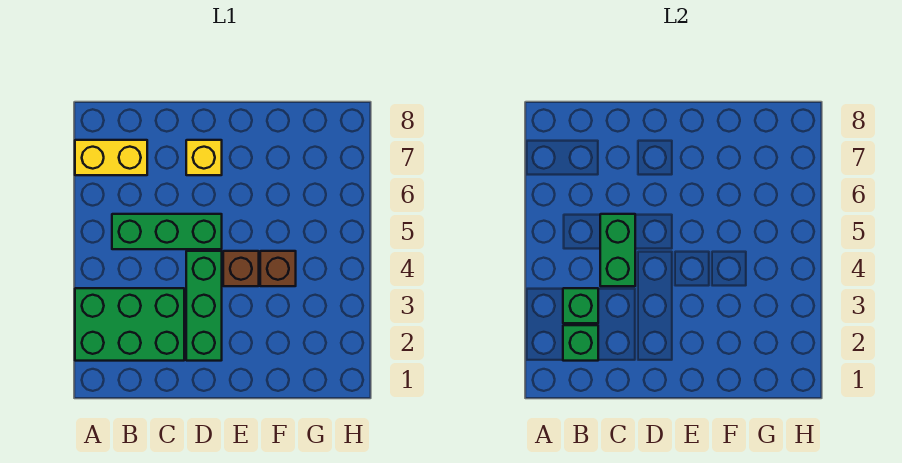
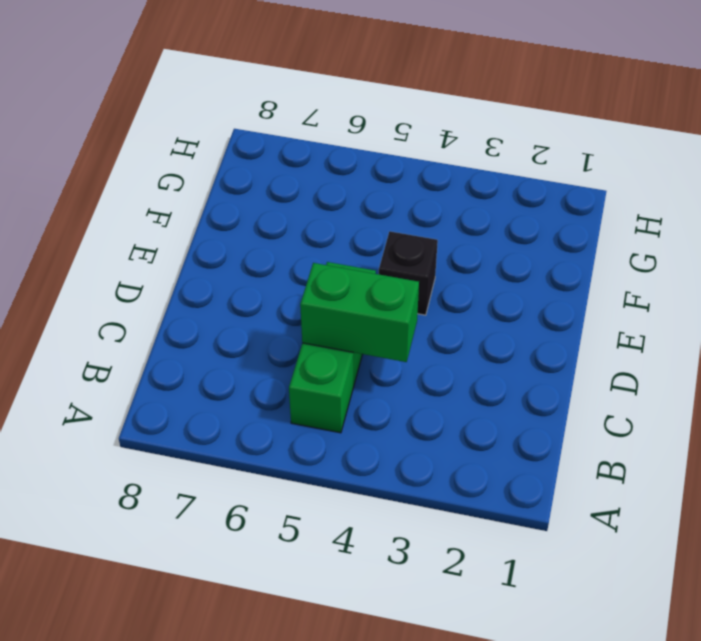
black brick E4 level 1 -> brown brick E4 level 1
none -> green brick A2:C3 level 1
none -> yellow brick A7:B7 level 1

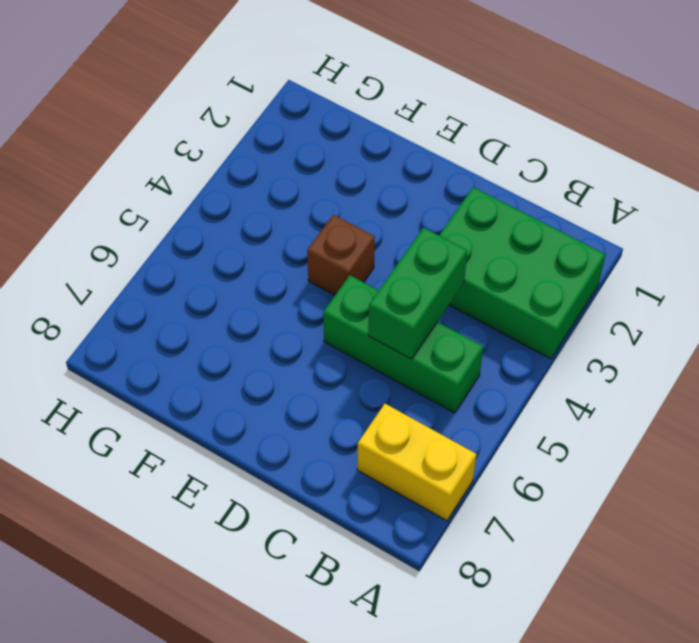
none -> green brick D2:D4 level 1
none -> yellow brick D7 level 1

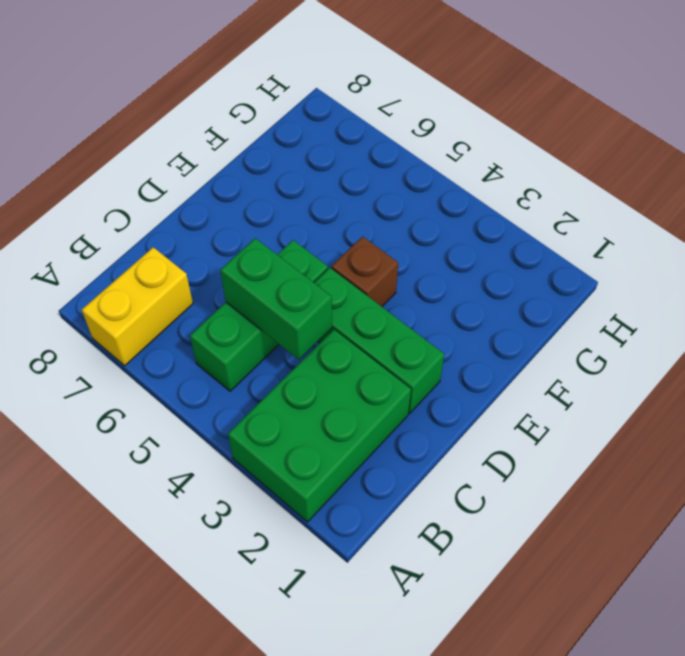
none -> yellow brick D7 level 1
none -> brown brick F4 level 1

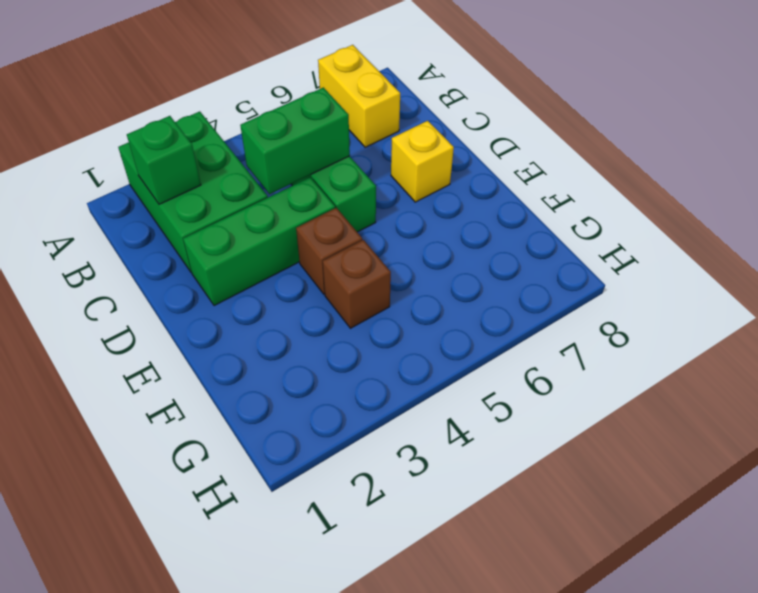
none -> green brick B3 level 2

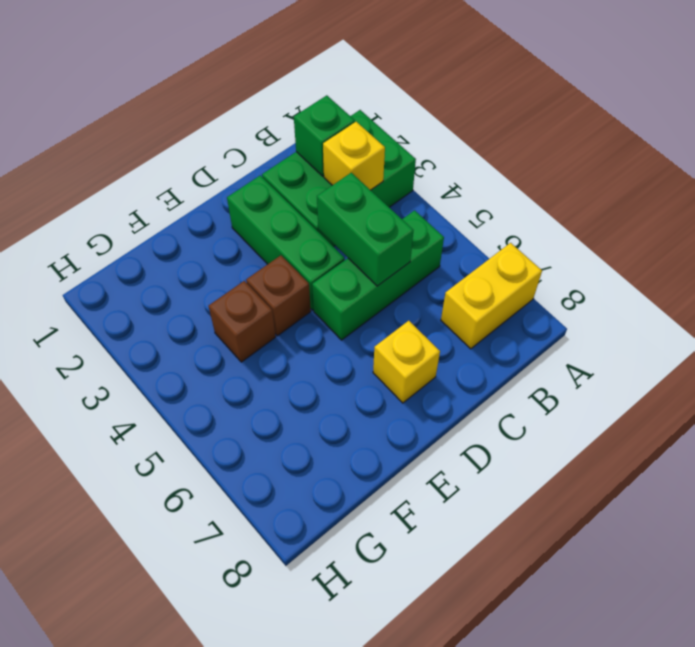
yellow brick B3 level 2 -> green brick B3 level 2

